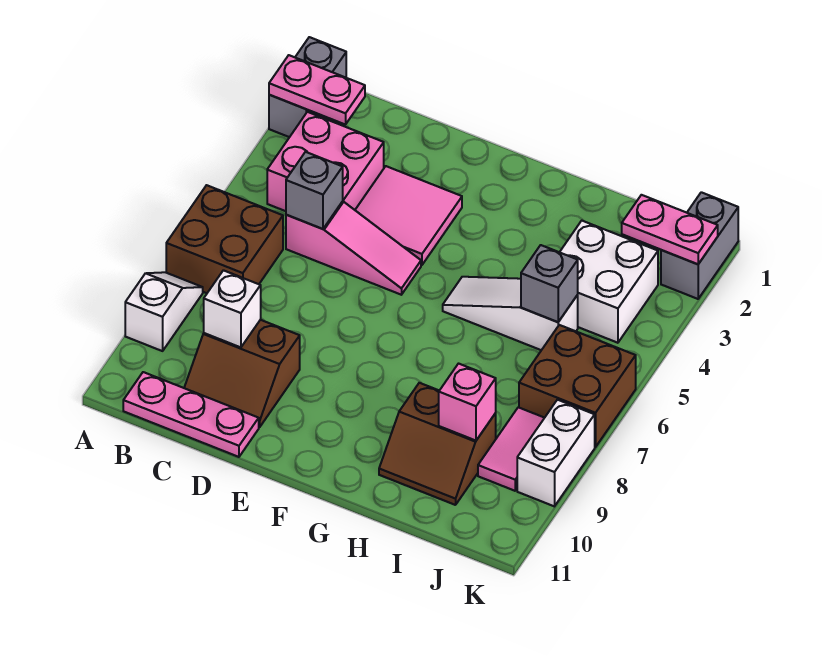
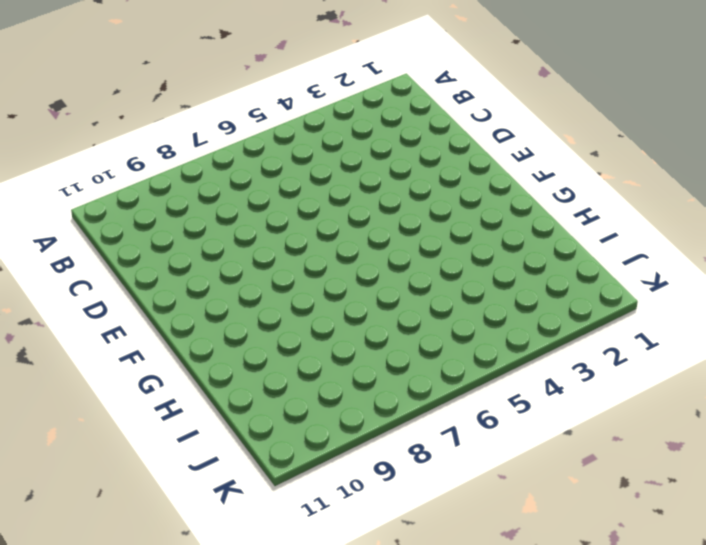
none -> grey brick A1:A2 level 1
none -> brown brick A6:B7 level 1
none -> white slope A8:A9 level 1 top 9

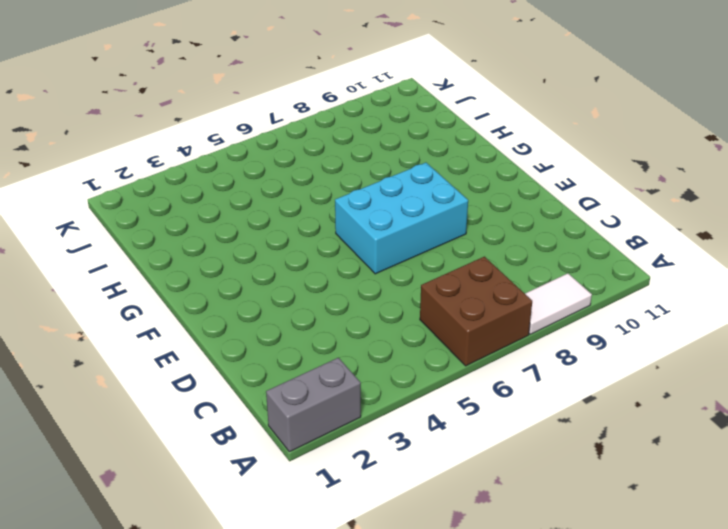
white tile A8:A9 level 1 -> white slope A8:A9 level 1 top 9
cyan brick E6:F8 level 1 -> none
none -> pink brick B3:C4 level 1
none -> pink plate B11:D11 level 1
none -> pink slope C5:E5 level 1 top C

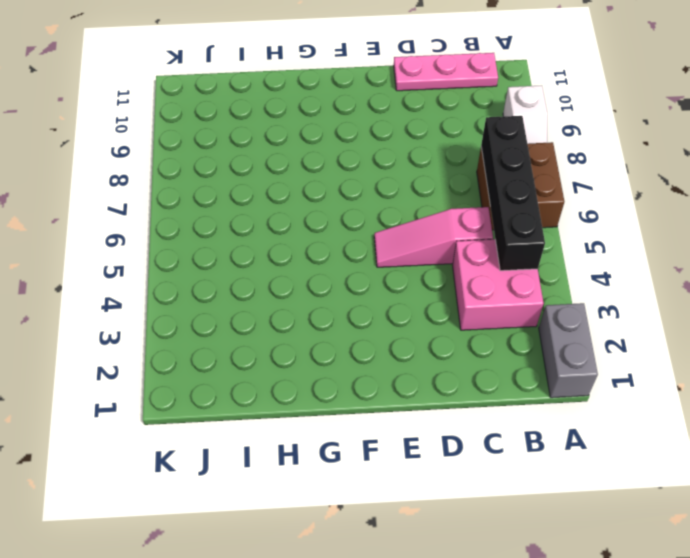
black brick B4:B7 level 2 -> none
none -> brown slope C9:D10 level 1 top 9
none -> pink tile D3:E4 level 1
none -> white slope G5:I5 level 1 top I

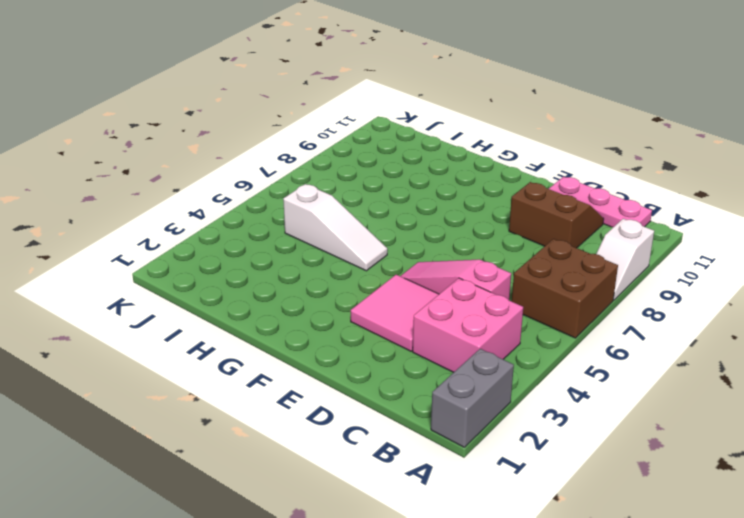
none -> brown slope H9:I10 level 1 top 9
none -> white brick I3:J4 level 1
none -> brown brick J6:K7 level 1

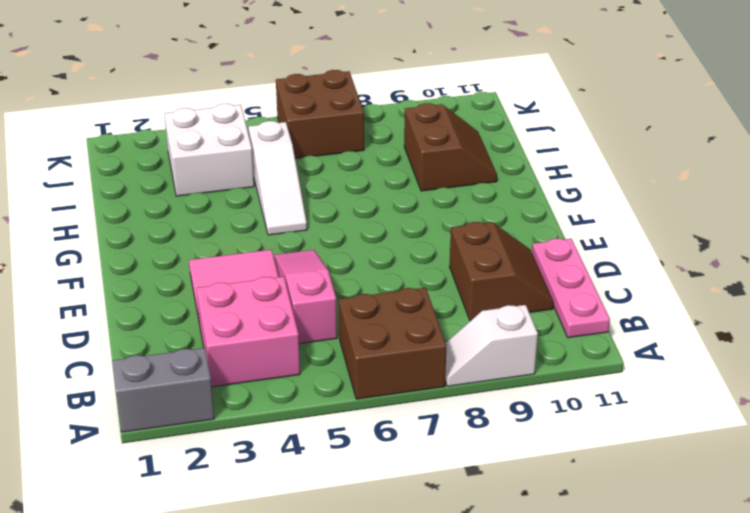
none -> pink tile J8:J9 level 1
none -> grey brick K1:K2 level 1
none -> white brick K8:K9 level 1

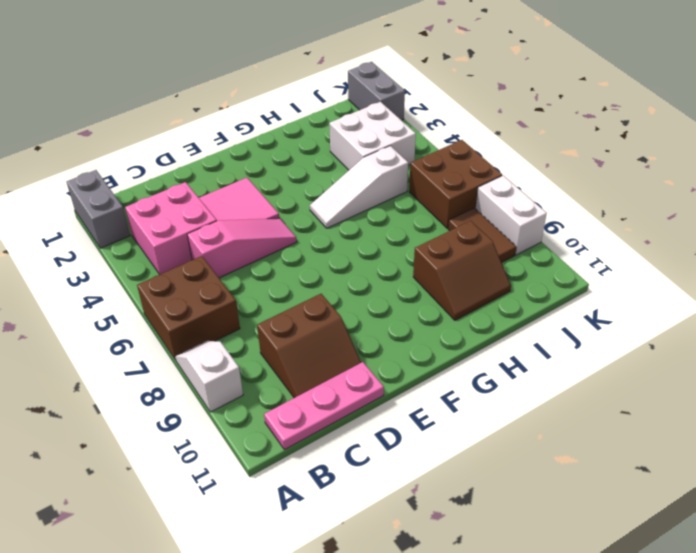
brown tile J8:J9 level 1 -> pink tile J8:J9 level 1
none -> pink plate A2:B2 level 2
none -> grey brick C5 level 2
none -> white brick C9 level 2

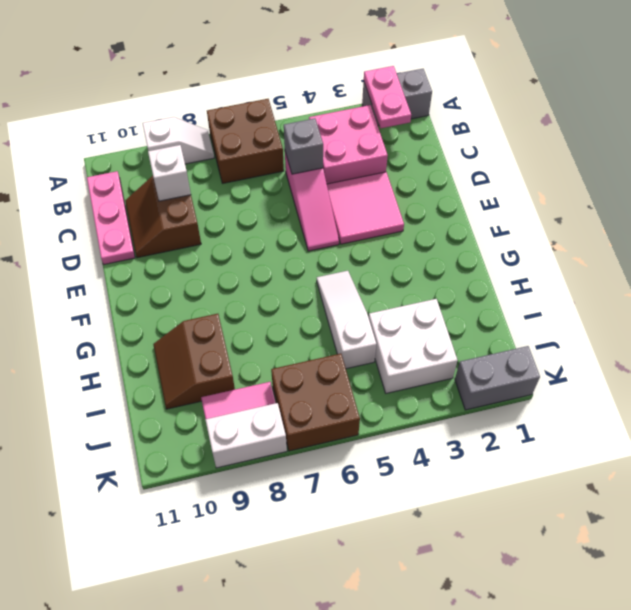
none -> grey brick I5 level 2
none -> pink brick I9 level 2
none -> pink plate J2:K2 level 2

